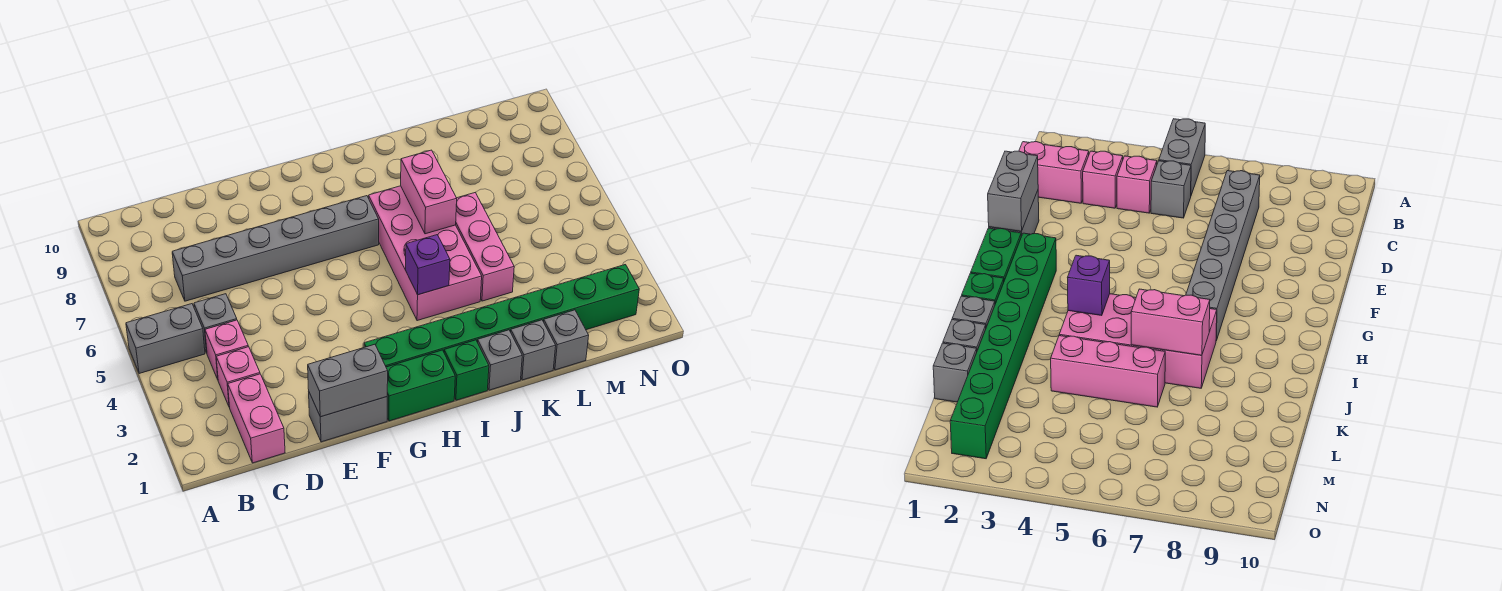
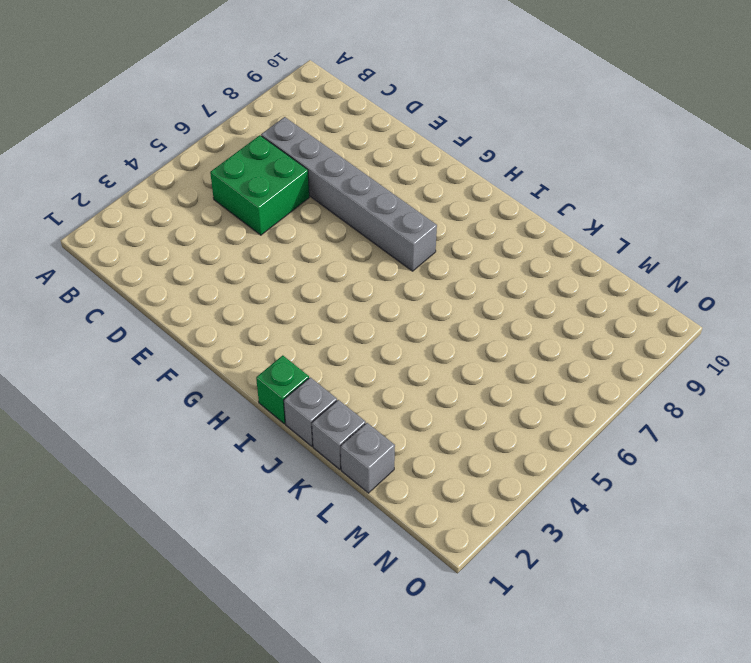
green brick C5:D6 level 1 -> grey brick C5 level 1
none -> grey brick A5:B5 level 1
none -> pink brick C1:C2 level 1
none -> pink brick C3 level 1

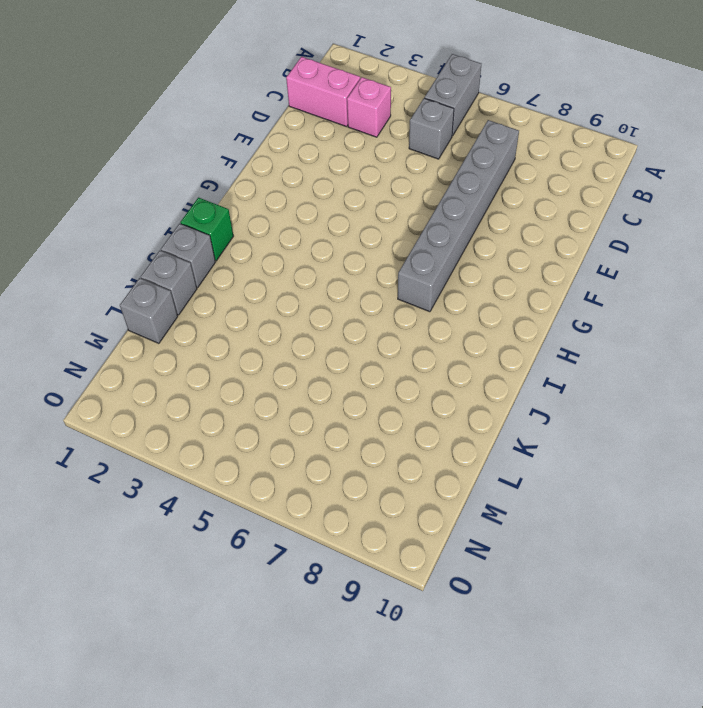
none -> pink brick C4 level 1
none -> grey brick E1:F1 level 1
none -> green brick G1:H1 level 1

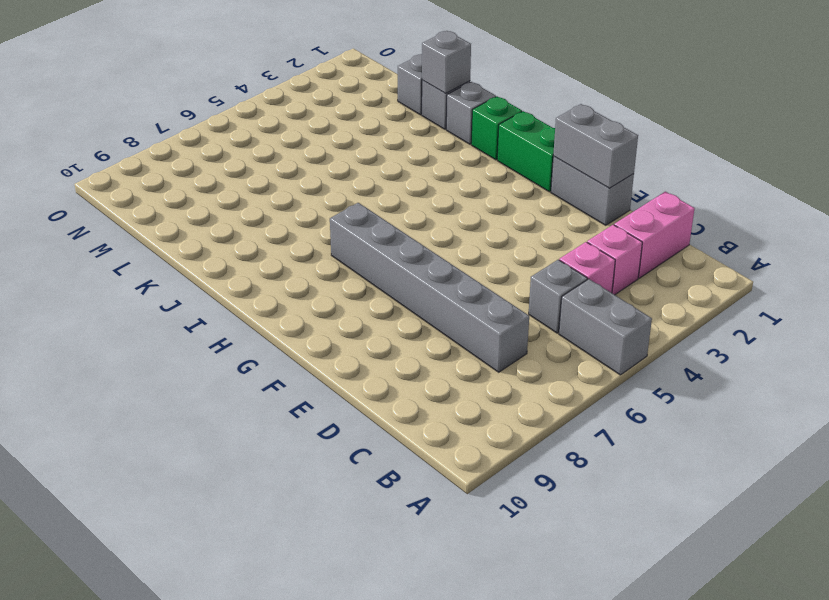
grey brick K1 level 2 -> none
none -> green brick G2:N2 level 1
none -> pink brick I4:J7 level 1
none -> pink brick K4:K6 level 1

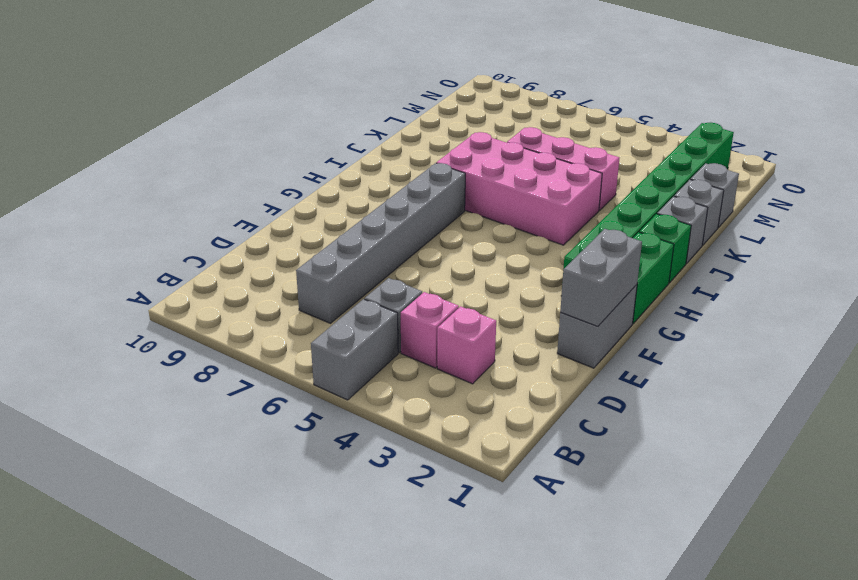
none -> pink brick C1:C2 level 1
none -> purple brick I4 level 2
none -> pink brick J6:J7 level 2

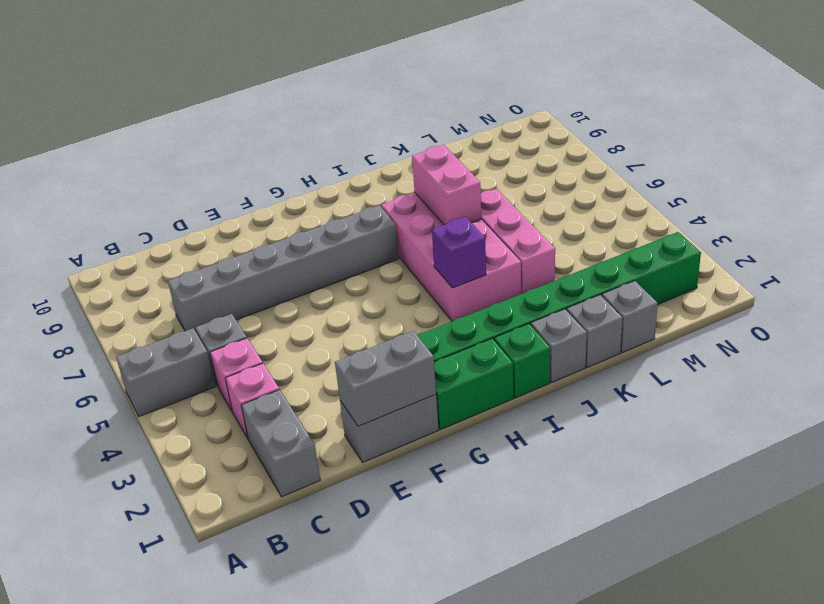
grey brick C1:C2 level 1 -> pink brick C1:C2 level 1

